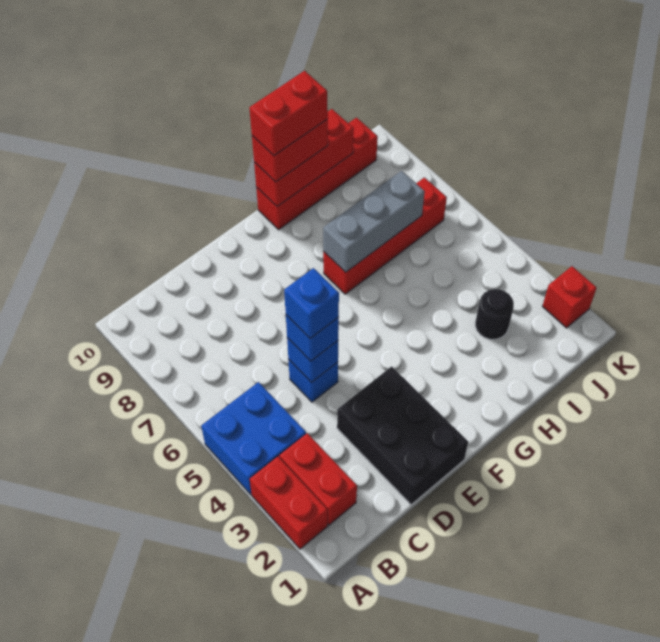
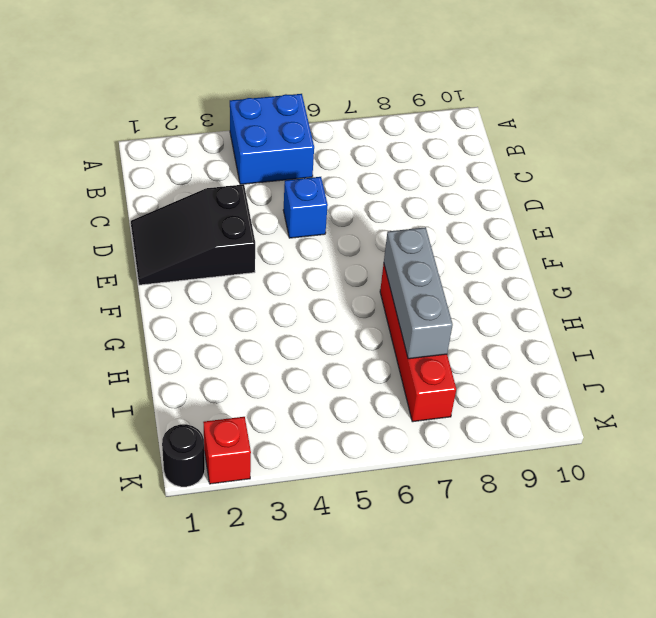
black slope D1:E3 level 1 top 3 -> black brick D1:E3 level 1
black round brick K1 level 1 -> black round brick I3 level 1
none -> red brick A2:A3 level 1
none -> red brick B2:B3 level 1
none -> red brick G10:J10 level 1

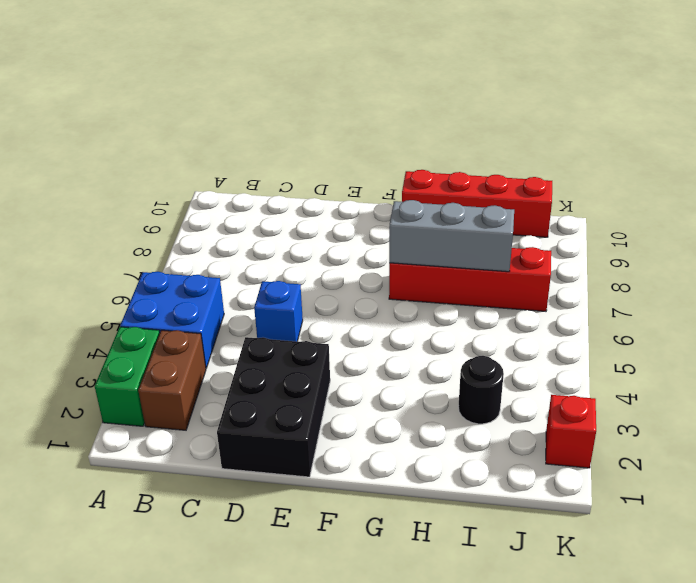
green brick A2:A3 level 1 -> red brick A2:A3 level 1
brown brick B2:B3 level 1 -> red brick B2:B3 level 1
none -> blue brick D5 level 2
none -> red brick G10:I10 level 2
none -> blue brick D5 level 3

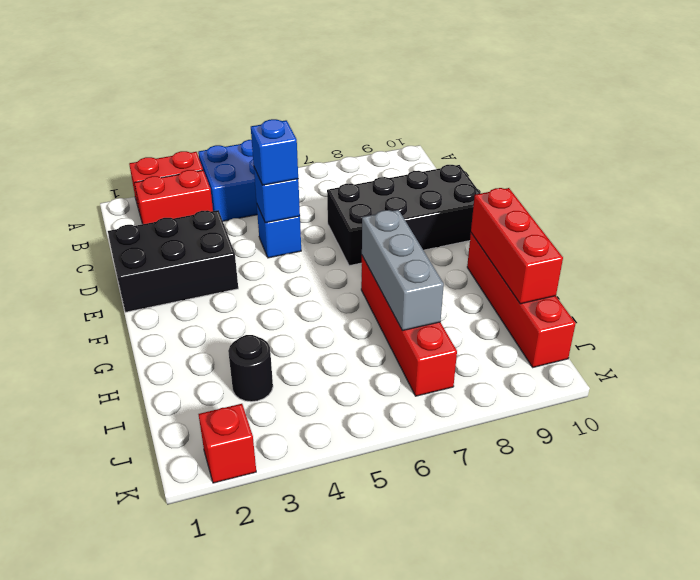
black brick D7:E10 level 1 -> none
none -> red brick G10:H10 level 3
none -> blue brick D5 level 4
none -> red brick G10:H10 level 4

